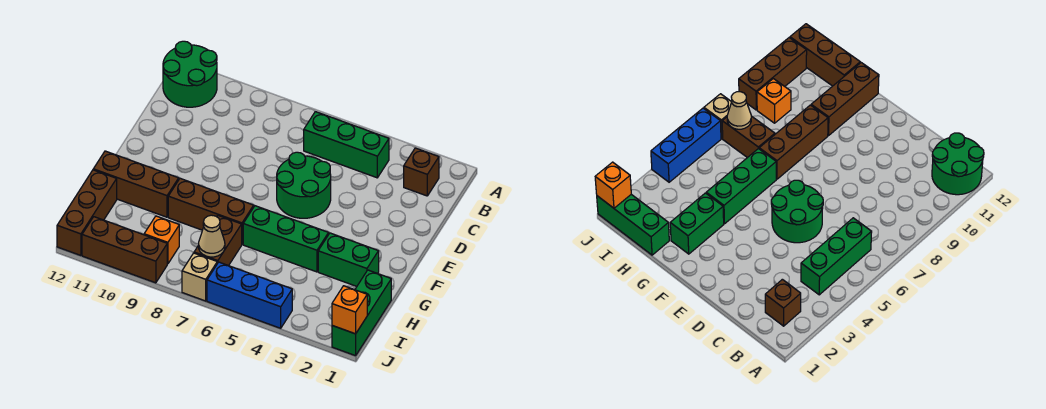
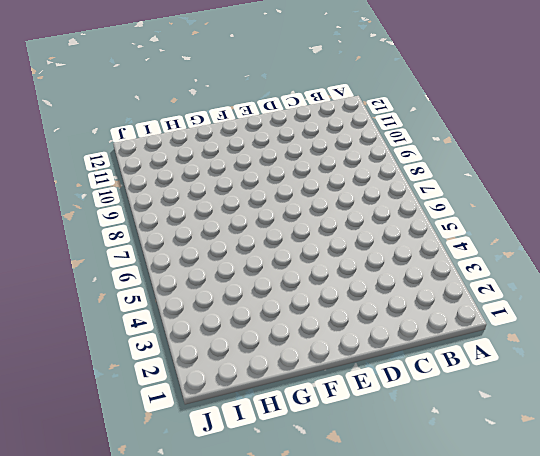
none -> green round brick A11:B12 level 1
none -> brown brick B2 level 1
none -> green brick B4:B6 level 1

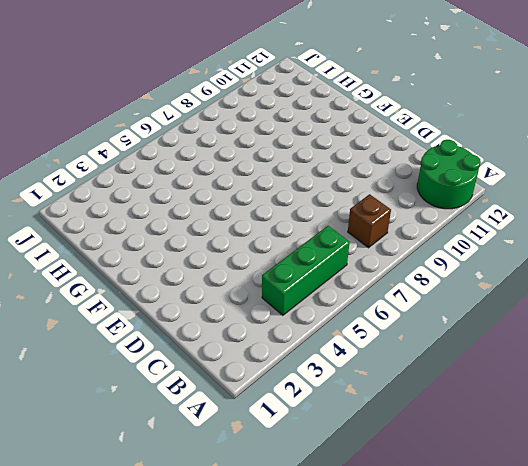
brown brick B8 level 1 -> brown brick B2 level 1
none -> green round brick D5:E6 level 1
none -> green brick G2:G3 level 1
none -> green brick G4:G6 level 1

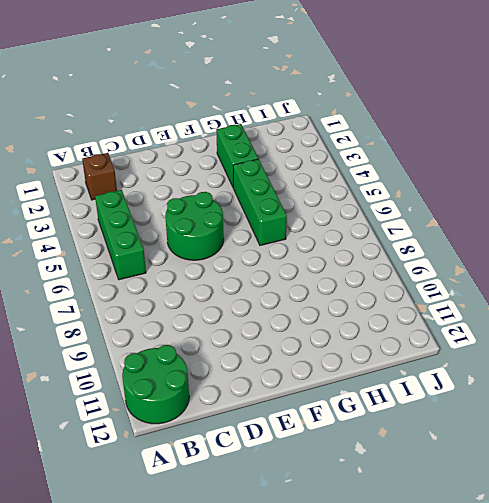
none -> brown brick G7:G9 level 1
none -> brown brick G10:G12 level 1
none -> green brick H1:J1 level 1

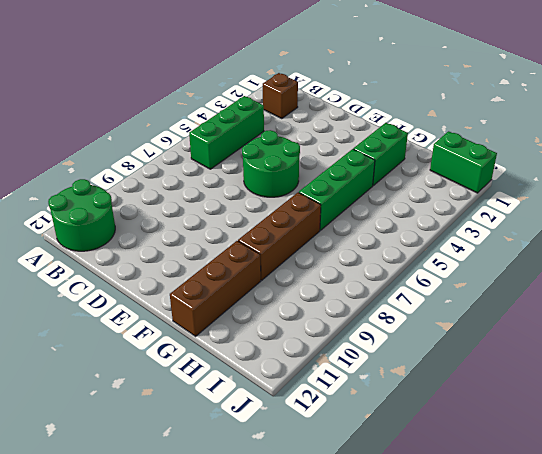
green brick I1:J1 level 1 -> green brick H1:J1 level 1
none -> brown brick H7:I7 level 1
none -> brown brick H12:J12 level 1
none -> orange brick I9 level 1

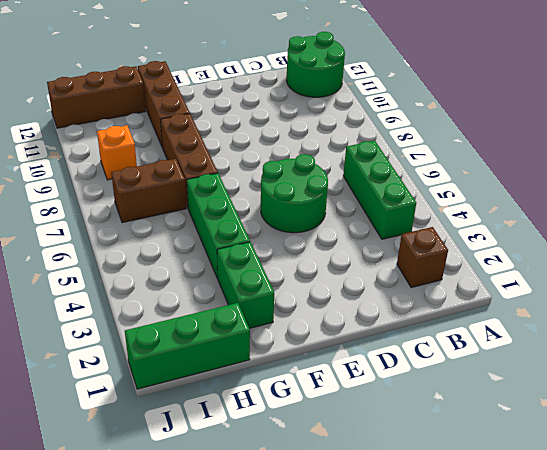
none -> blue brick J4:J6 level 1
none -> tan brick J7 level 1
none -> brown brick J9:J11 level 1

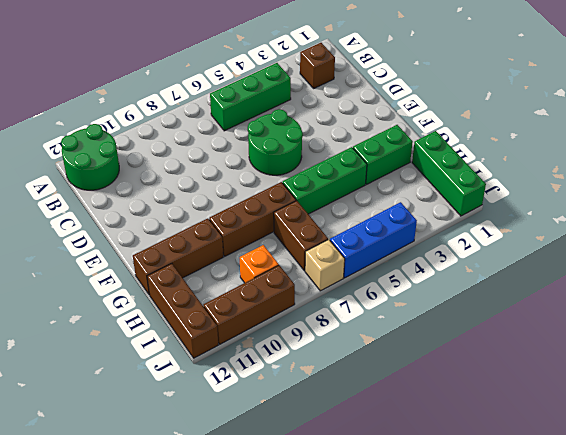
none -> tan cone I7 level 2
none -> orange brick J1 level 2

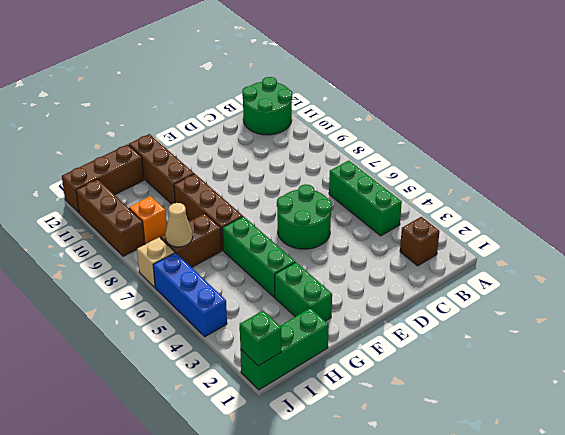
green brick J1 level 2 -> orange brick J1 level 2

